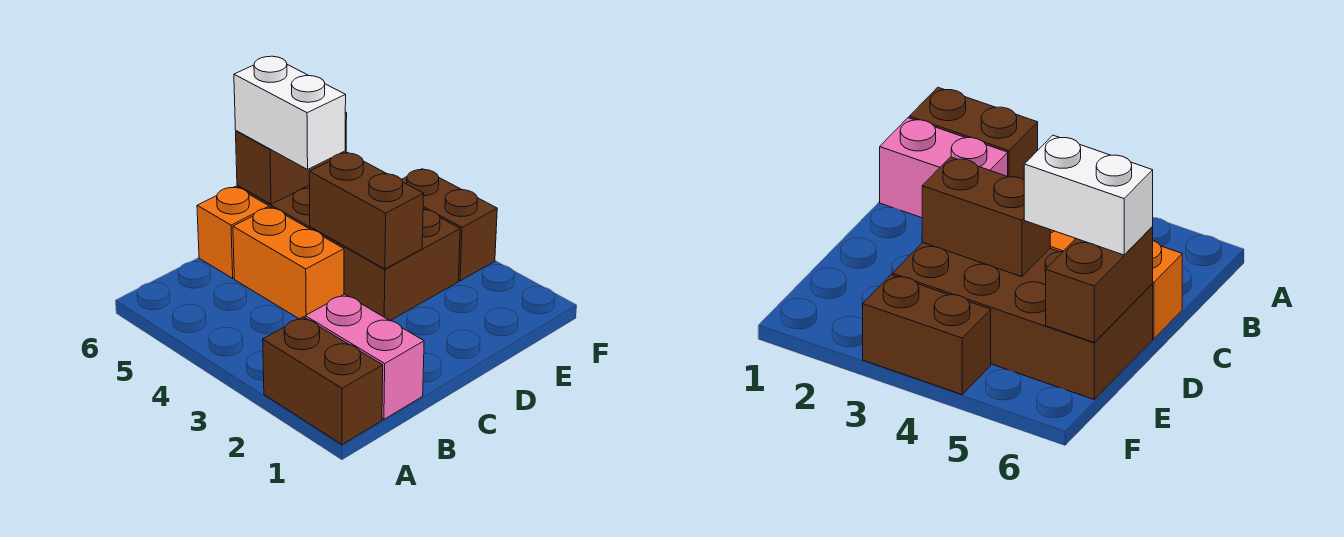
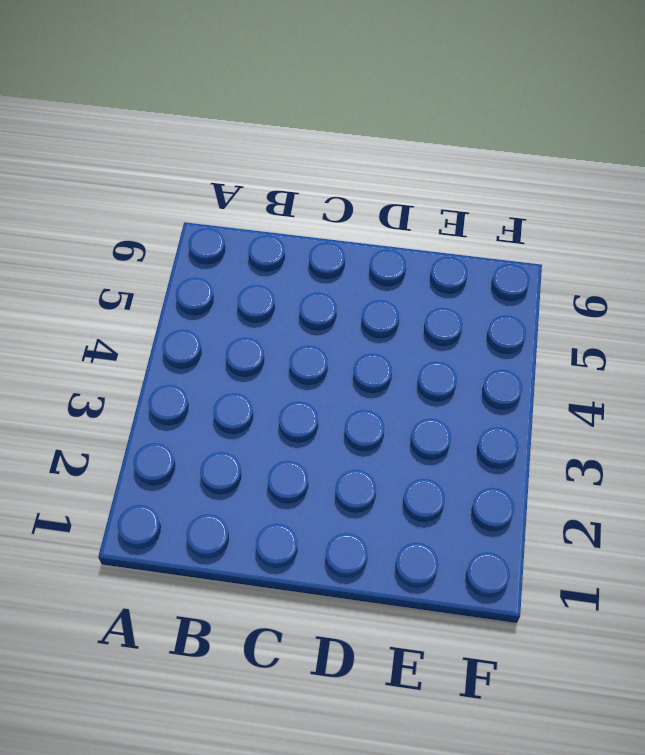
none -> brown brick A1:A2 level 1
none -> pink brick B1:B2 level 1

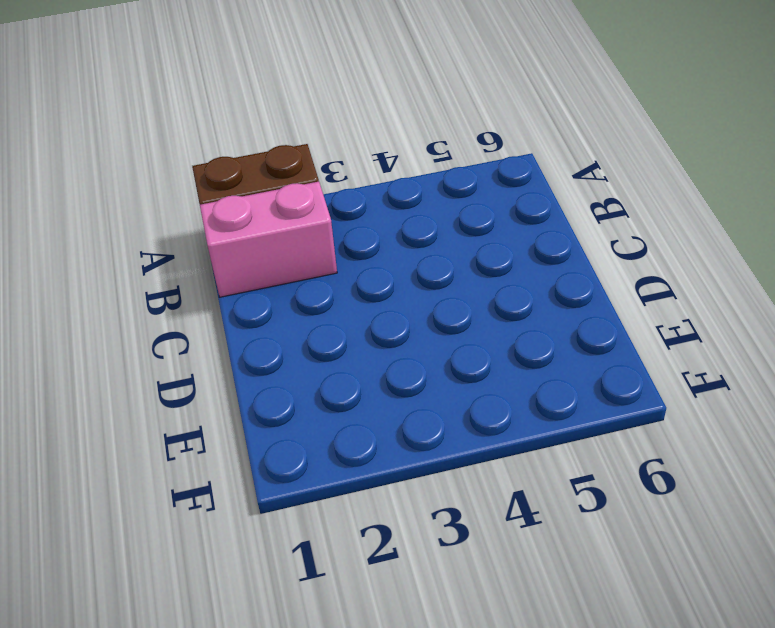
none -> orange brick C4:C5 level 1
none -> orange brick C6 level 1

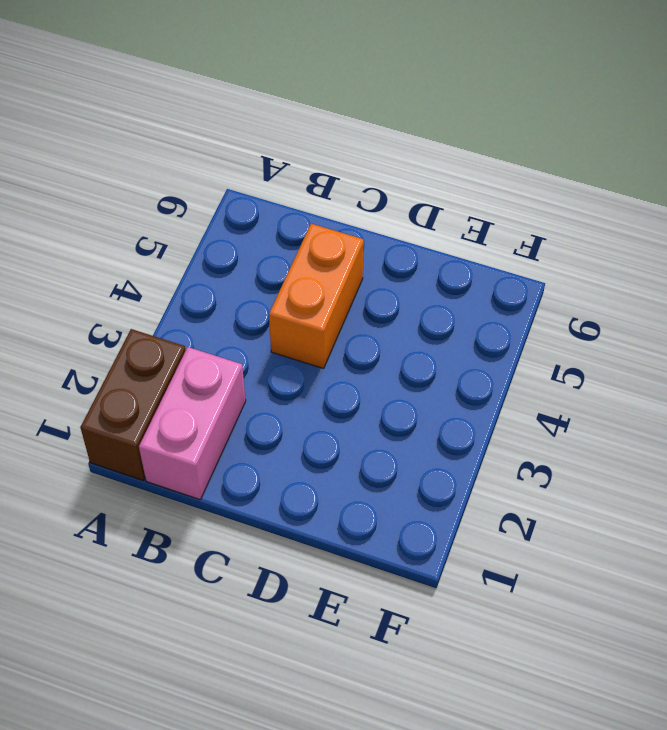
none -> orange brick C6 level 1
none -> brown brick D3:E6 level 1

